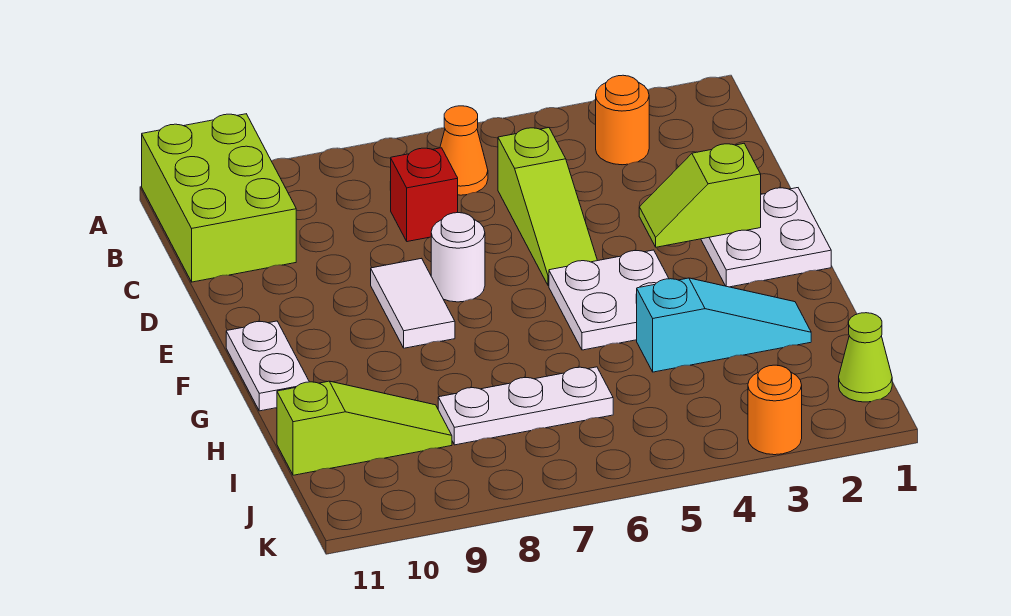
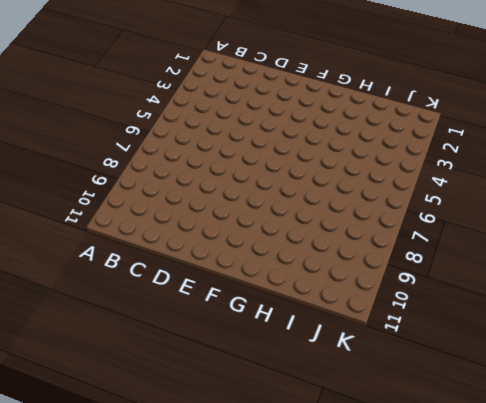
none -> lime brick A10:C11 level 1
none -> orange round brick B3 level 1
none -> orange cone B6 level 1

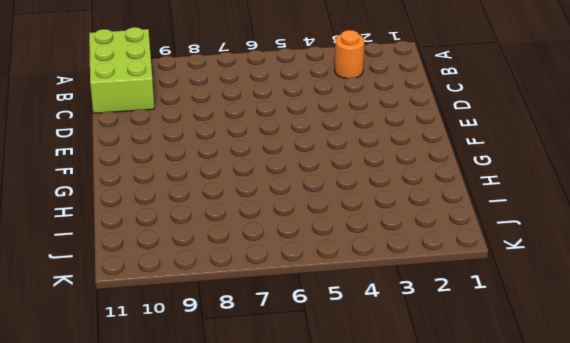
none -> orange cone B6 level 1
none -> lime slope C5:E5 level 1 top C
none -> red brick C7 level 1

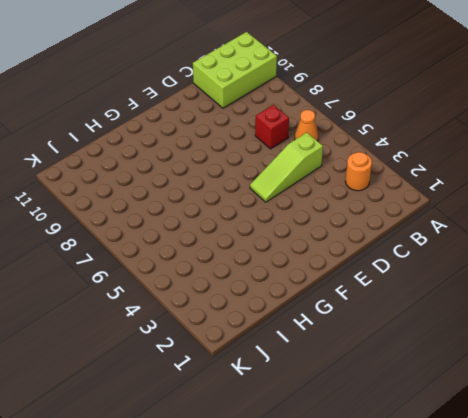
none -> white plate E1:F2 level 1
none -> white round brick E7 level 1
none -> white tile E8:F8 level 1

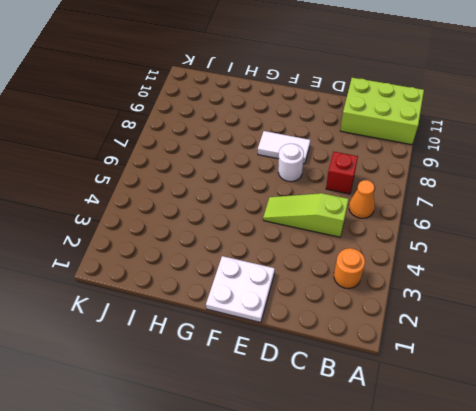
none -> white plate F4:G5 level 1
none -> white plate F11:G11 level 1
none -> cyan slope H2:H4 level 1 top 4

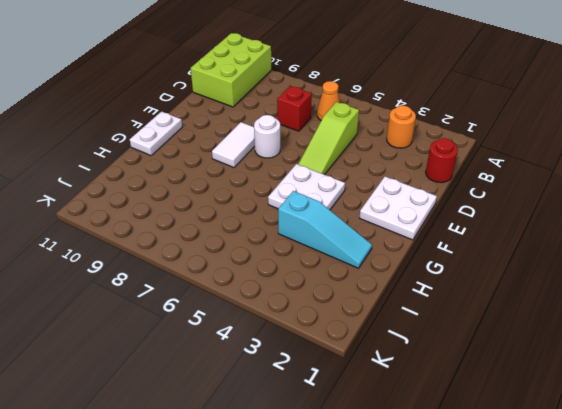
red round brick C1 level 1 -> none
none -> white plate I6:I8 level 1
none -> lime slope I9:I11 level 1 top 11
none -> lime cone J1 level 1

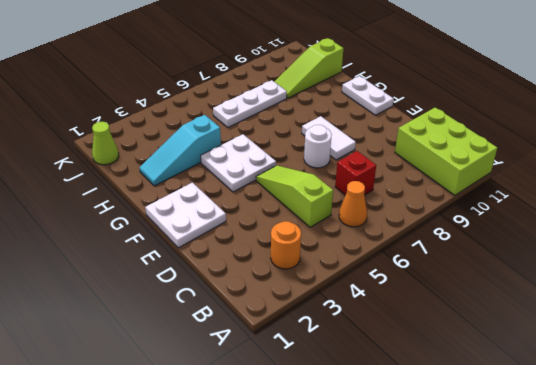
none -> orange round brick K3 level 1
none -> lime slope E2:E3 level 2 top 2

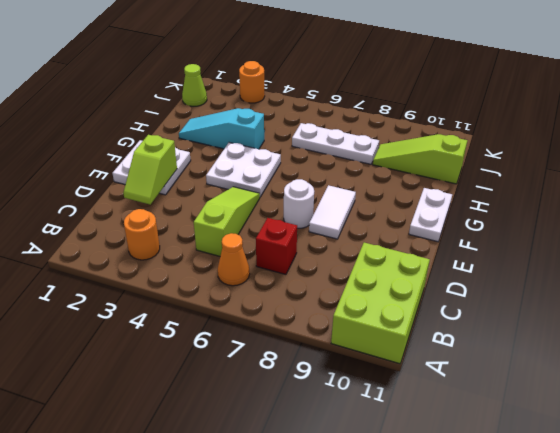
lime slope D2:E2 level 2 top E -> lime slope E2:E3 level 2 top 2

